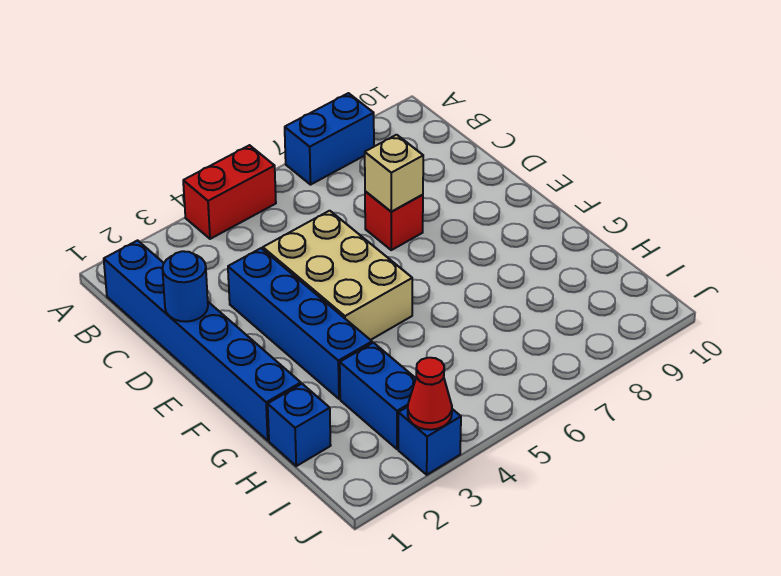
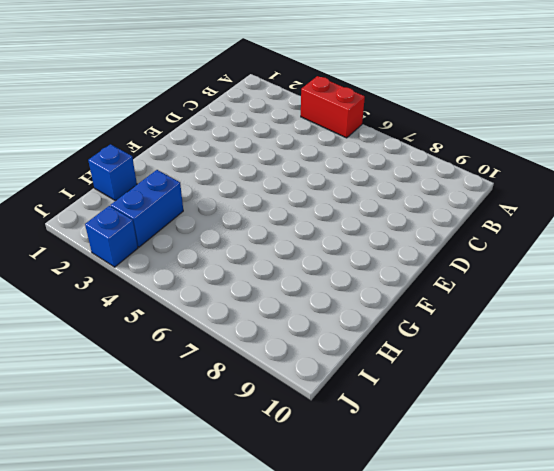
none -> blue brick A7:A8 level 1
none -> blue brick B1:G1 level 1
none -> blue brick D3:G3 level 1

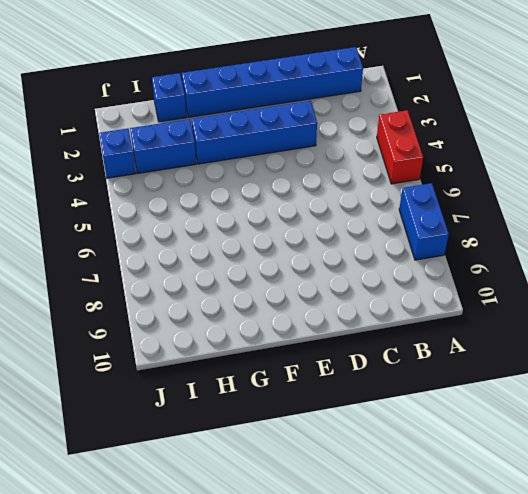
none -> tan brick D4:F5 level 1
none -> red brick D7 level 1
none -> blue round brick D1 level 2

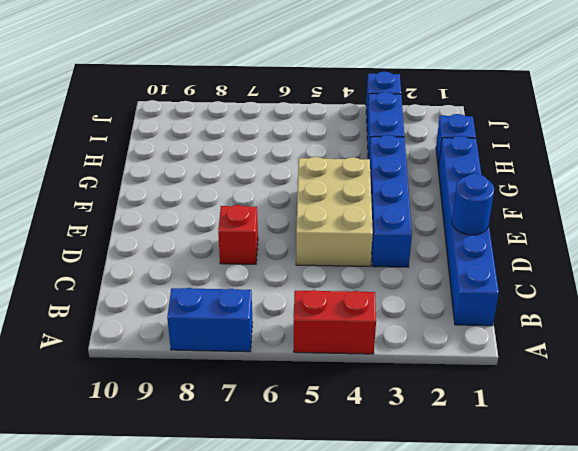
none -> tan brick D7 level 2
none -> red cone J3 level 2

